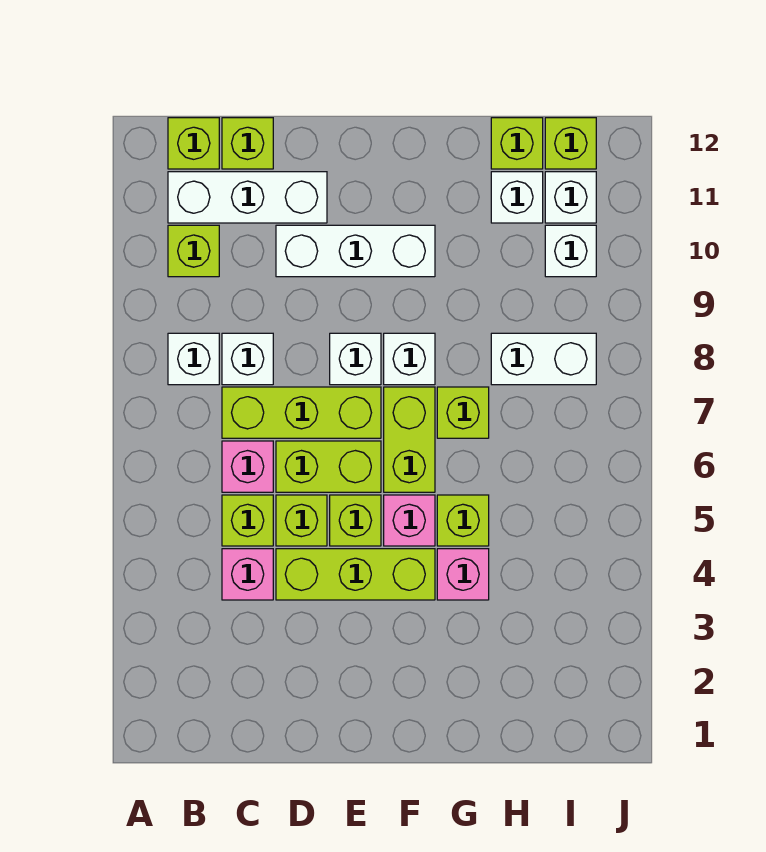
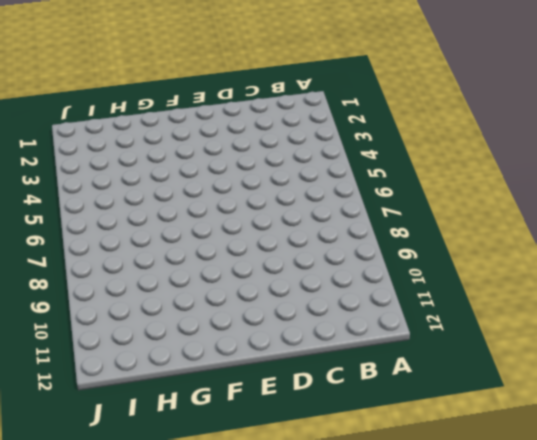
none -> white brick B8 level 1
none -> lime brick B10 level 1
none -> white brick B11:D11 level 1

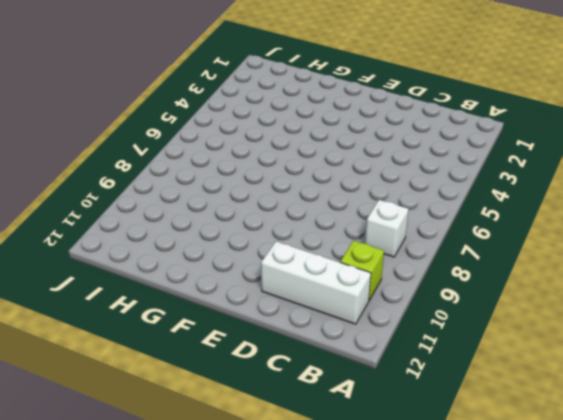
none -> lime brick B12 level 1
none -> pink brick C4 level 1
none -> lime brick C5 level 1

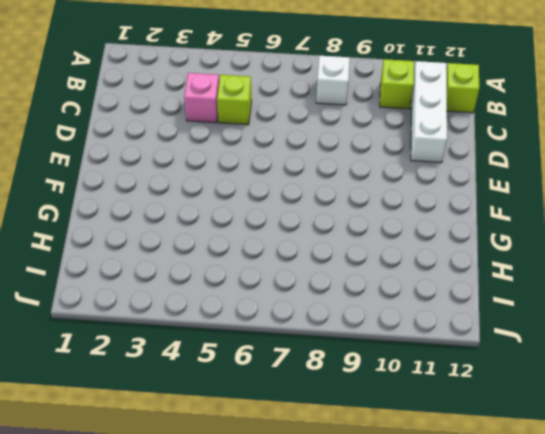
none -> pink brick C6 level 1
none -> lime brick C7:E7 level 1
none -> white brick C8 level 1

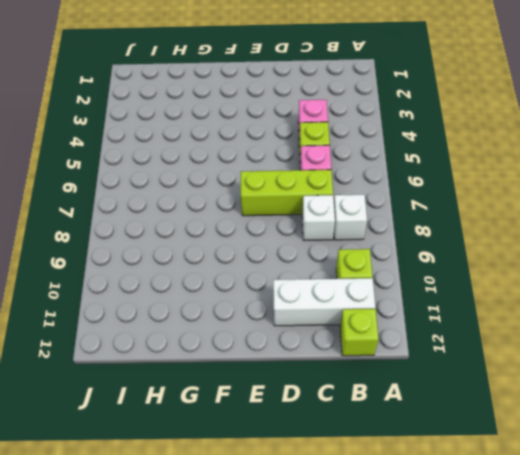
none -> lime brick C12 level 1
none -> lime brick D4:F4 level 1
none -> lime brick D5 level 1

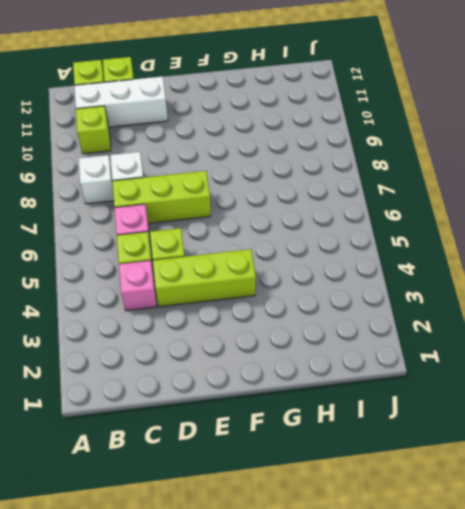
none -> lime brick D6:E6 level 1
none -> white brick D10:F10 level 1
none -> lime brick E5 level 1

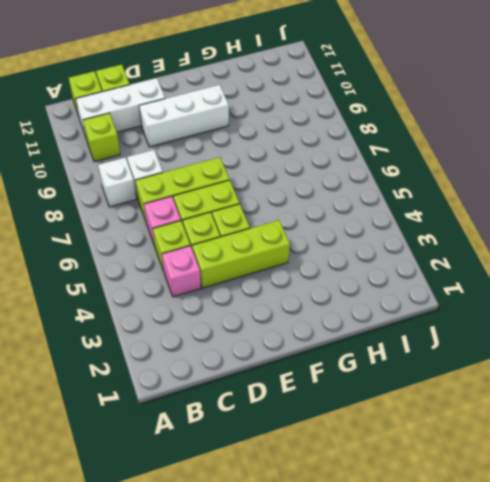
none -> white brick E8 level 1
none -> pink brick F5 level 1
none -> lime brick F6:F7 level 1

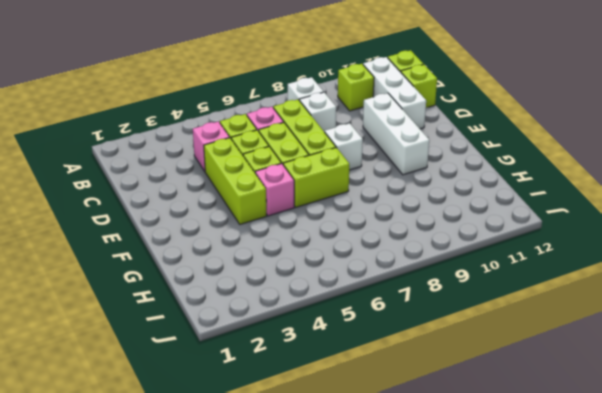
none -> white brick F8 level 1
none -> pink brick G4 level 1
none -> lime brick G5 level 1

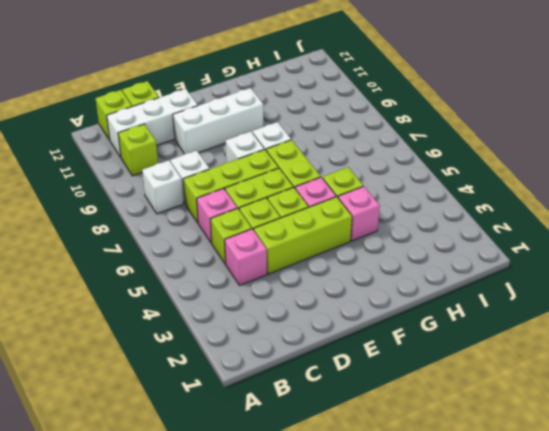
none -> lime brick G7 level 1
none -> white brick H8:I8 level 1
none -> white brick H11 level 1

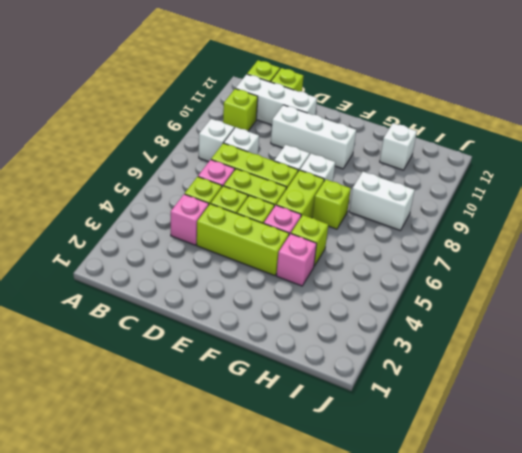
none -> lime brick H12 level 1
none -> white brick I10 level 1
none -> white brick I11 level 1

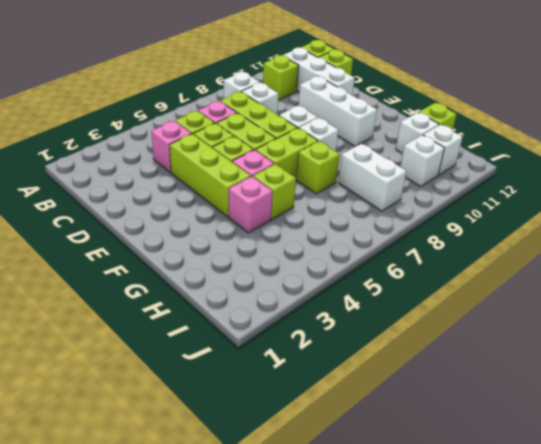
none -> lime brick I12 level 1

